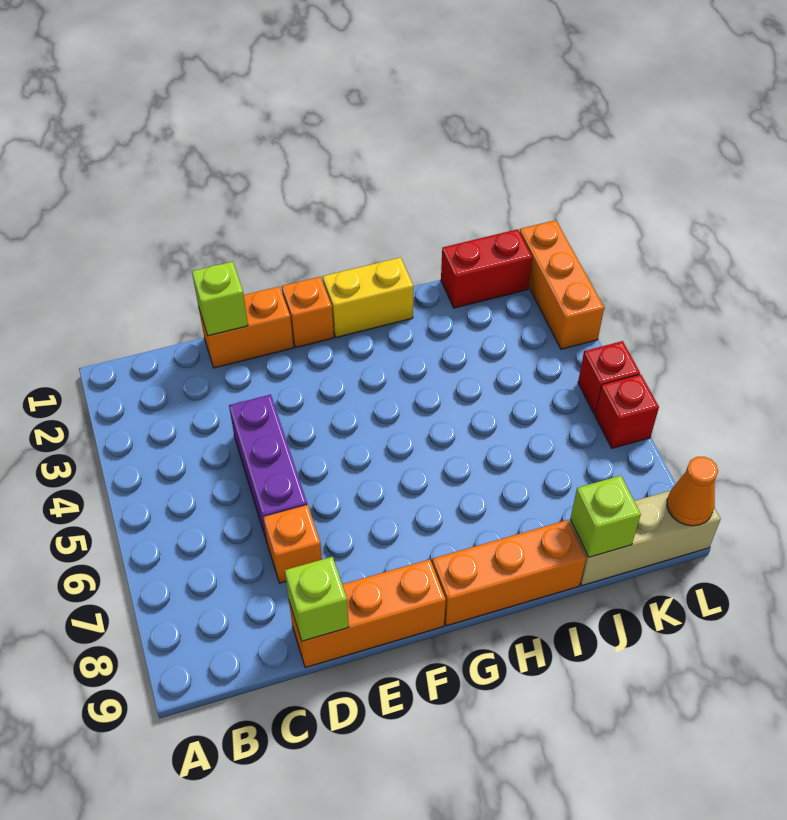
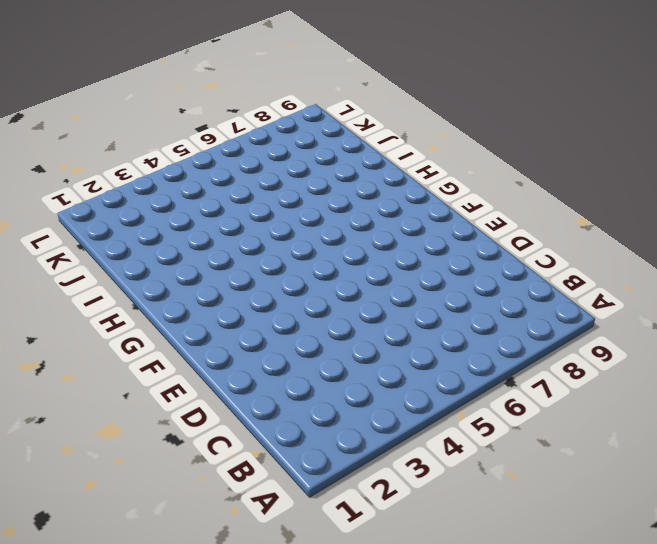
none -> orange brick D1:E1 level 1
none -> purple brick D4:D6 level 1
none -> orange brick D7 level 1

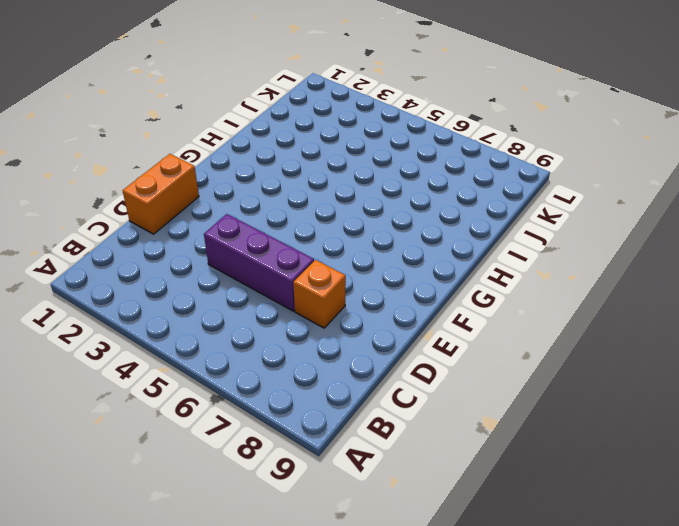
none -> orange brick D9:F9 level 1
none -> orange brick F1 level 1
none -> yellow brick G1:H1 level 1

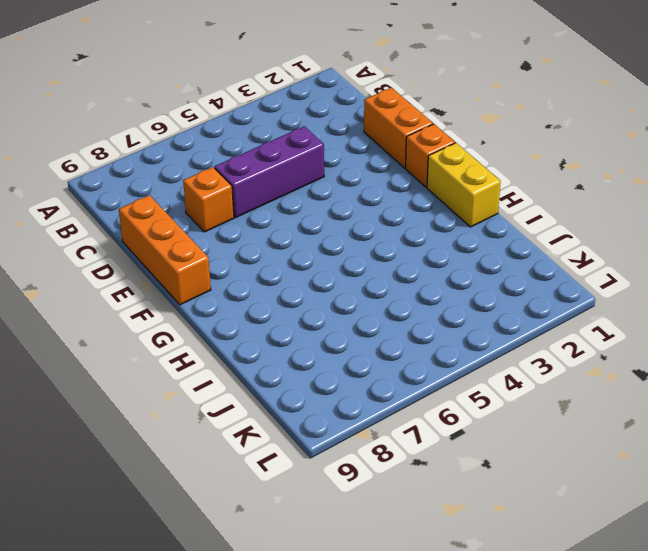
none -> orange brick G9:I9 level 1
none -> red brick J1:K1 level 1
none -> tan brick J9:L9 level 1

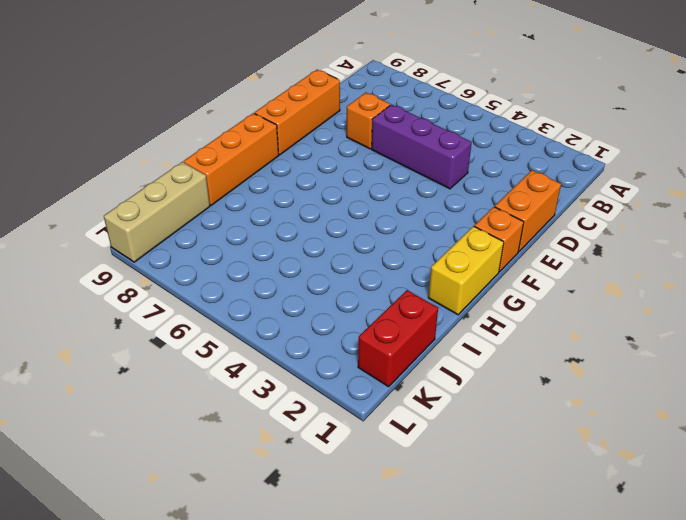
none -> orange brick L1:L3 level 1
none -> red brick L5 level 1
none -> red brick L6 level 1

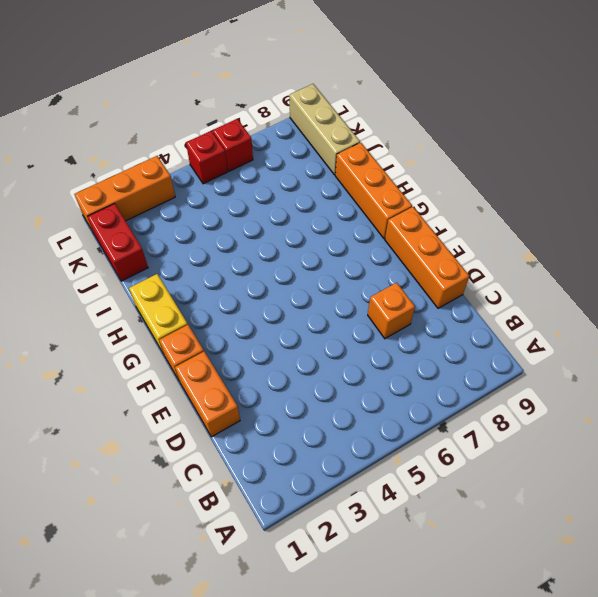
none -> purple brick D4:D6 level 1
none -> lime brick D1 level 2
none -> lime brick D9 level 2

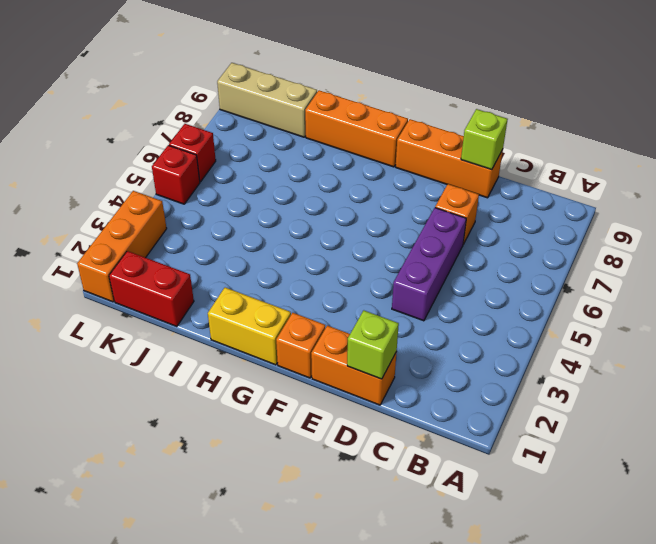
none -> lime brick J9 level 2
none -> orange cone L9 level 2

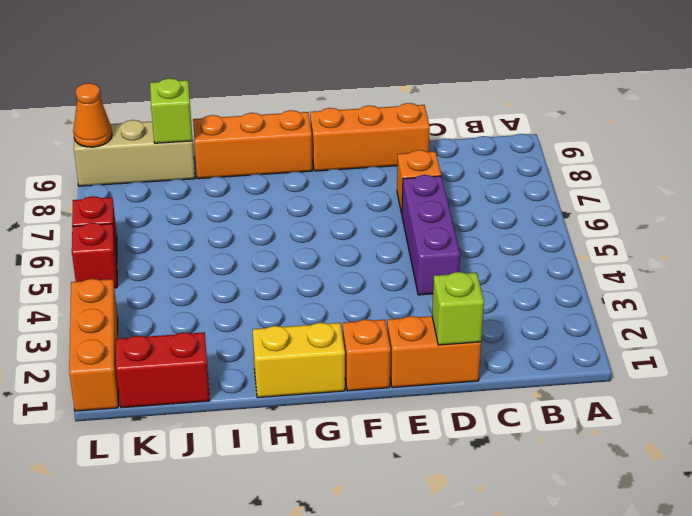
none -> lime brick D9 level 2

